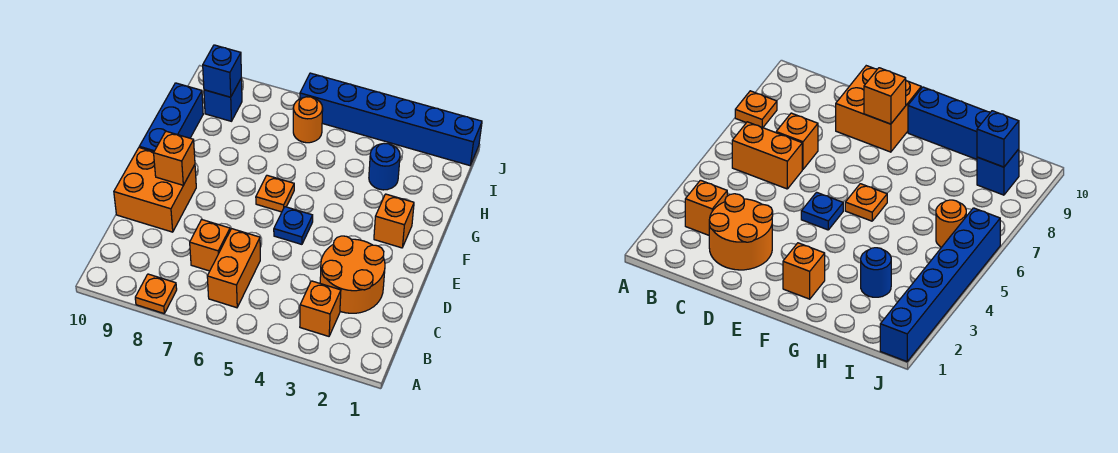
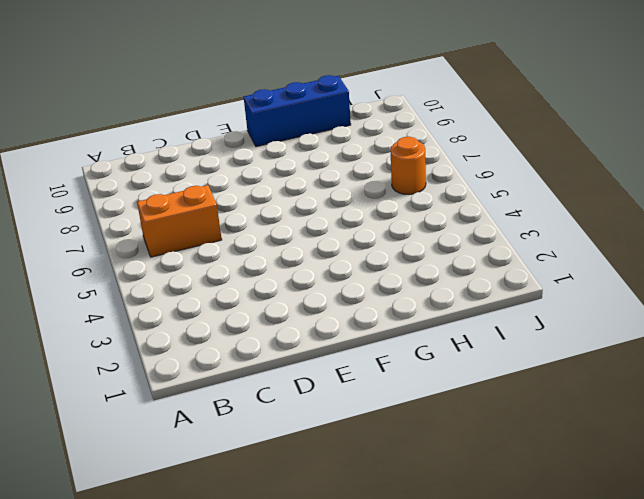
none -> orange plate A8 level 1
none -> orange brick B3 level 1
none -> orange round brick C2:D3 level 1

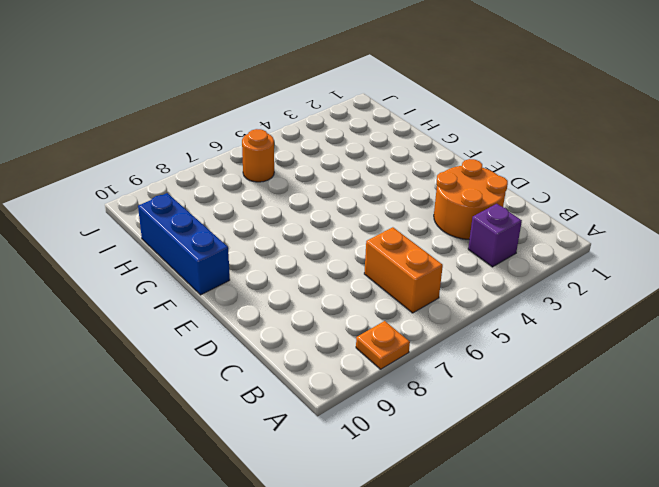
purple brick B3 level 1 -> orange brick B3 level 1
none -> orange brick C7 level 1
none -> orange brick D9:E10 level 1
none -> blue plate E5 level 1

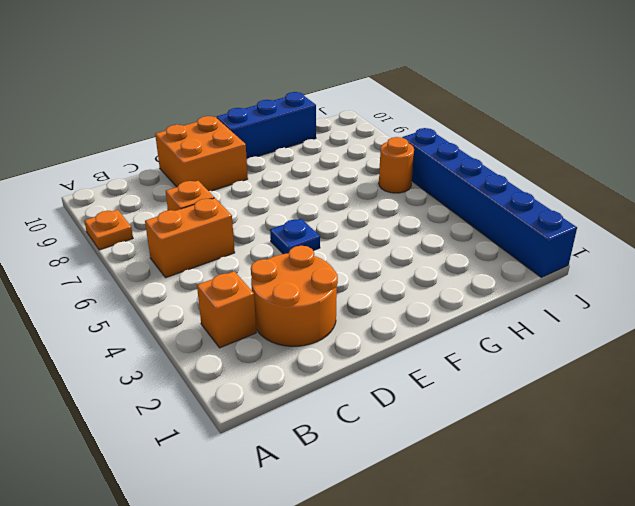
none -> orange brick F2 level 1
none -> orange plate F6 level 1
none -> blue round brick H3 level 1

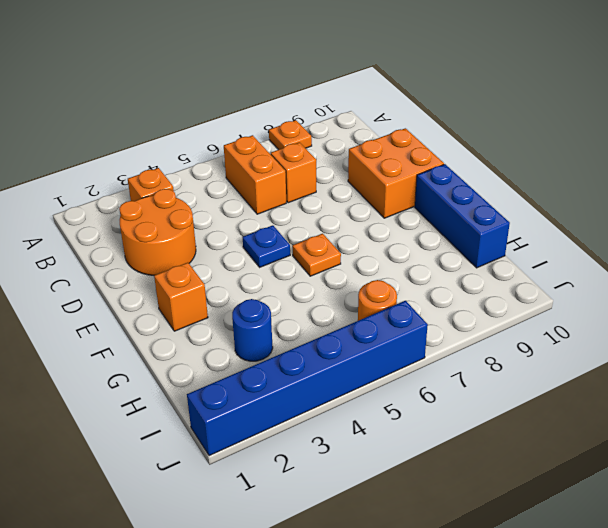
none -> blue brick I9 level 1
none -> orange brick E9 level 2
none -> blue brick I9 level 2

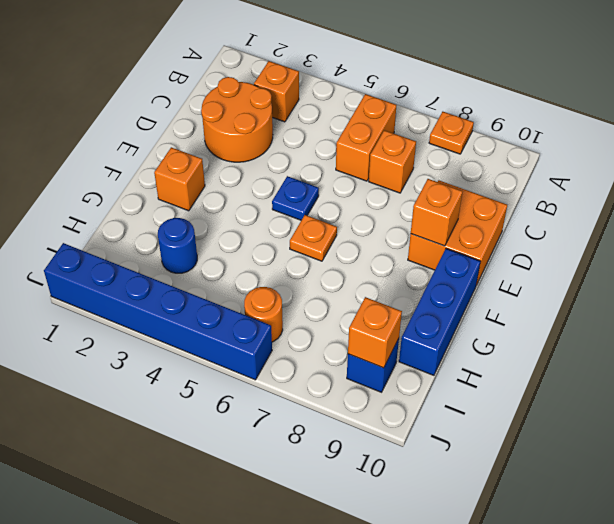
orange brick I9 level 2 -> blue brick I9 level 2

